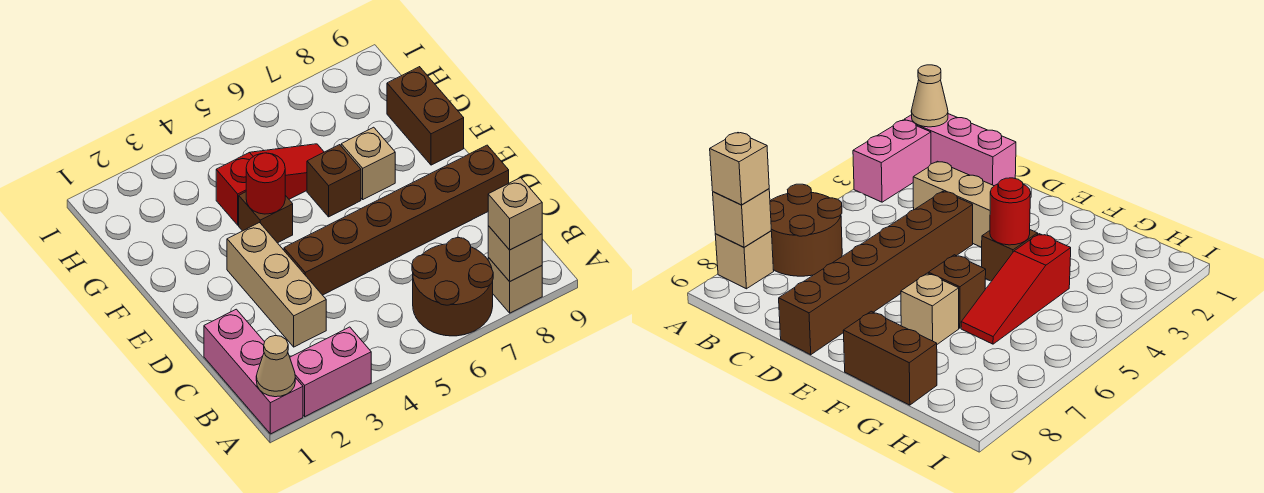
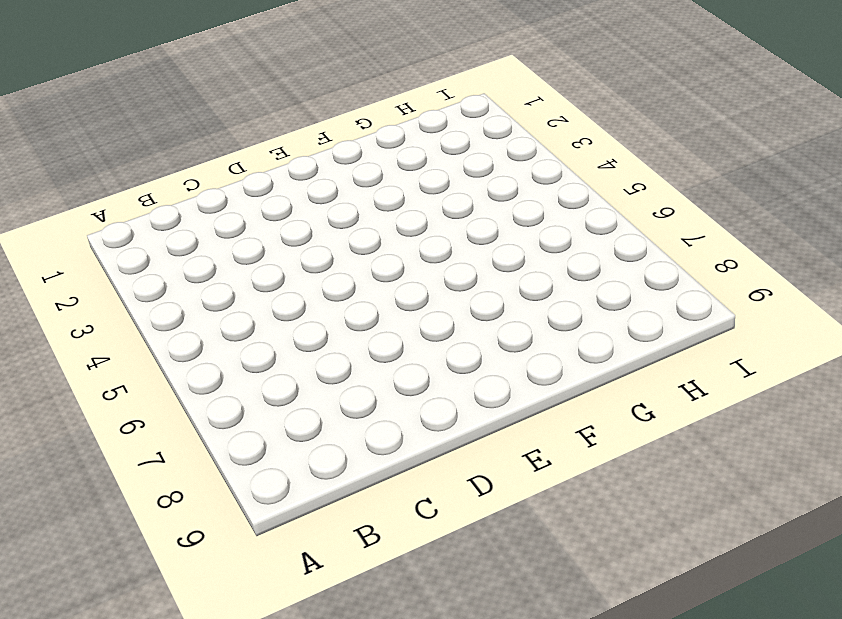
none -> pink brick A1:C1 level 1
none -> pink brick A2:A3 level 1
none -> brown round brick A6:B7 level 1

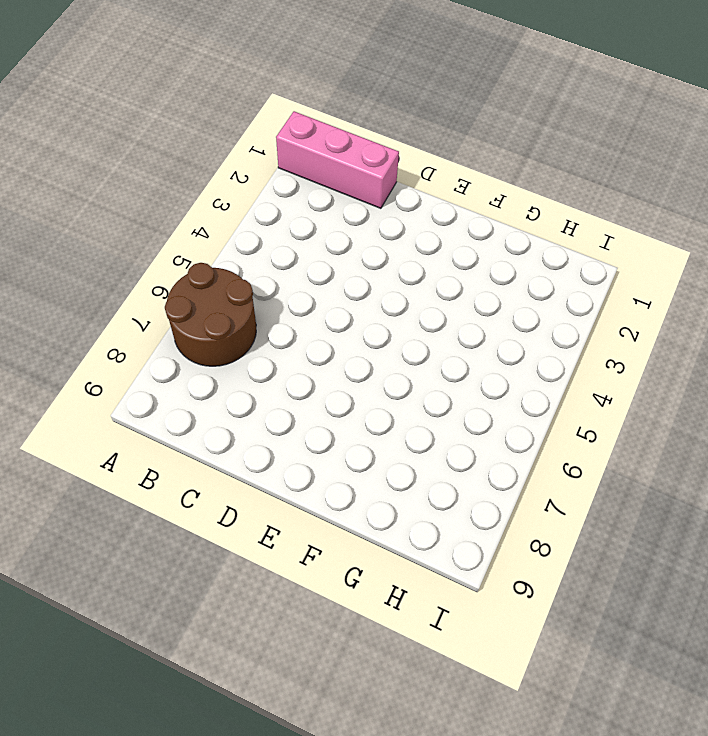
none -> pink brick A2:A3 level 1
none -> tan brick A8 level 1
none -> tan brick C3:E3 level 1

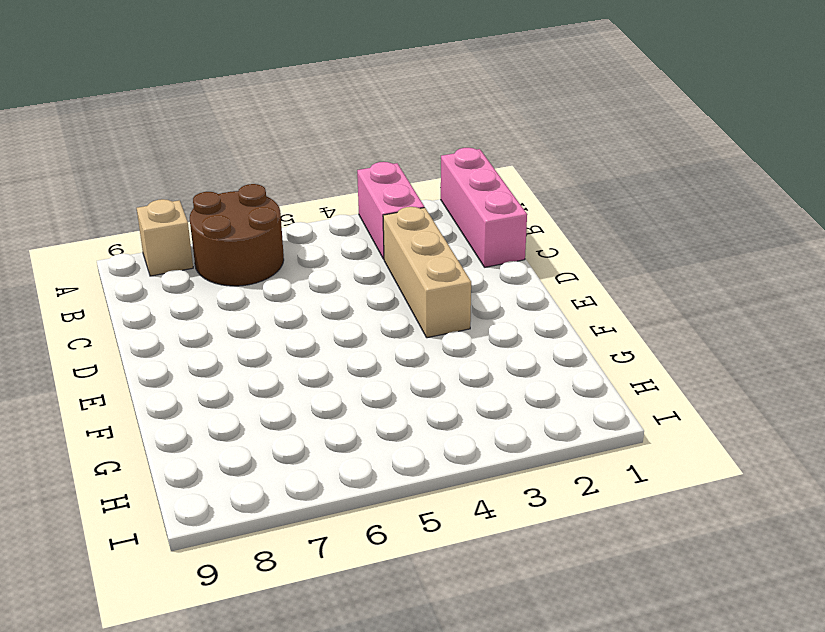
pink brick A3:B3 level 1 -> pink brick A2:A3 level 1
none -> brown brick D4:D9 level 1
none -> brown brick F4 level 1
none -> brown brick F6 level 1

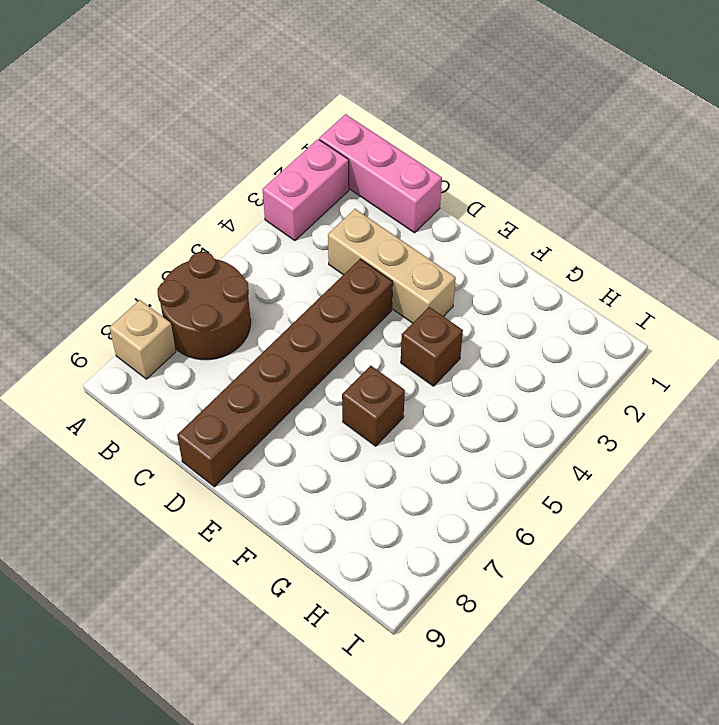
none -> tan brick F7 level 1
none -> brown brick F9:G9 level 1
none -> red slope G4:G6 level 1 top 4

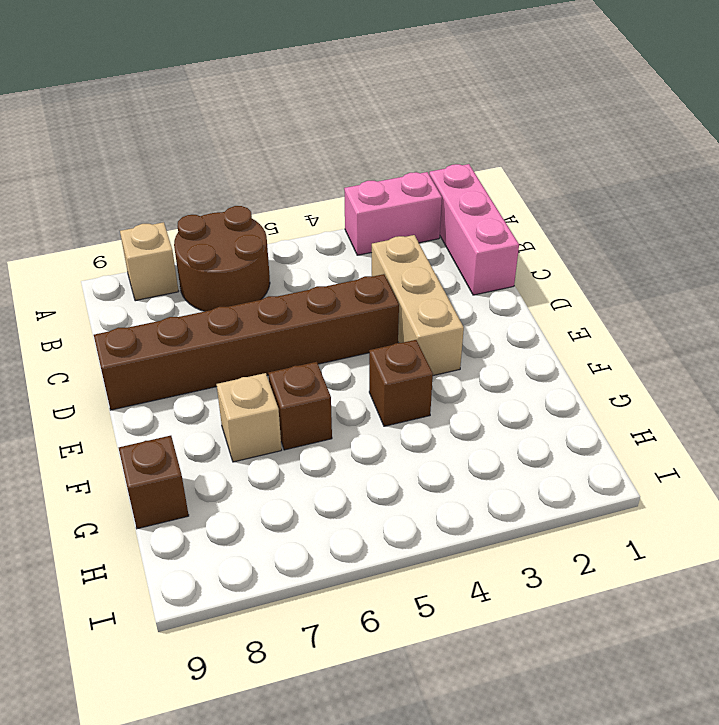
brown brick G9 level 1 -> brown brick F9:G9 level 1
none -> red slope G4:G6 level 1 top 4
none -> tan cone A1 level 2
none -> tan brick A8 level 2

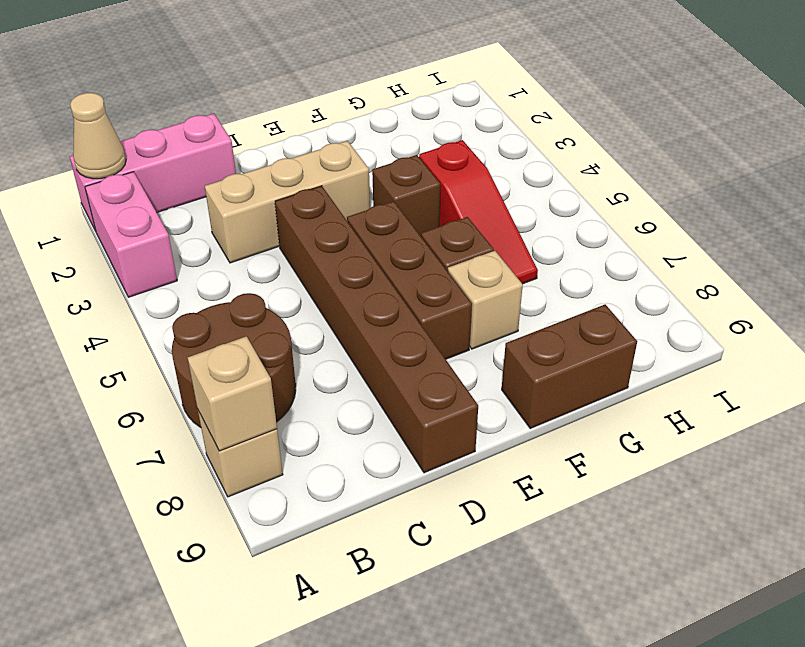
brown brick E5:E7 level 1 -> none
none -> red round brick F4 level 2
none -> tan brick A8 level 3

